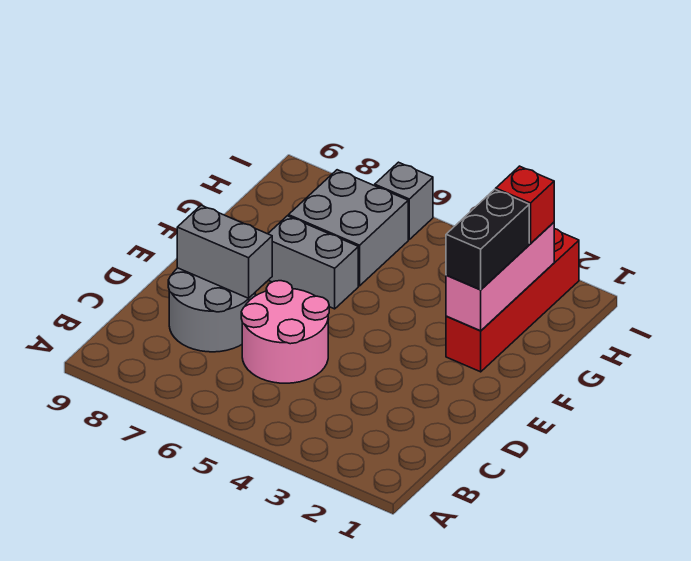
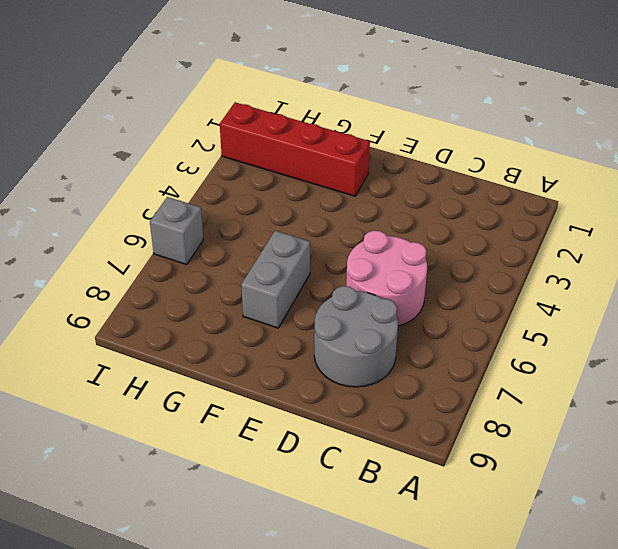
none -> grey brick G6:H7 level 1
none -> grey brick D7:D8 level 2

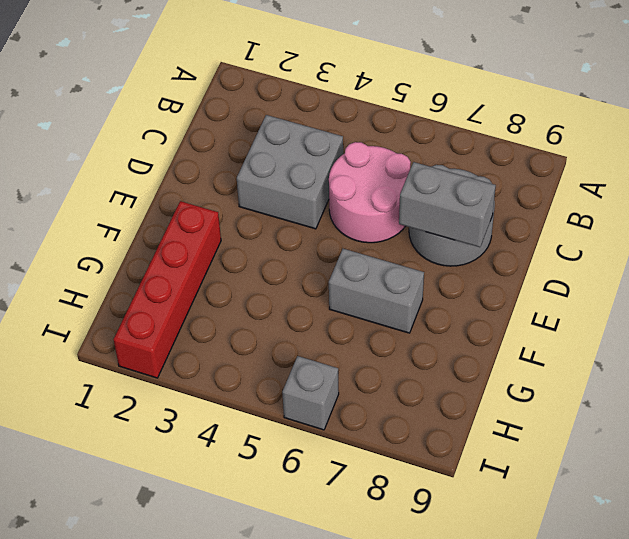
grey brick C3:D4 level 1 -> grey brick G6:H7 level 1
none -> pink brick F2:H2 level 2
none -> black brick F2:G2 level 3

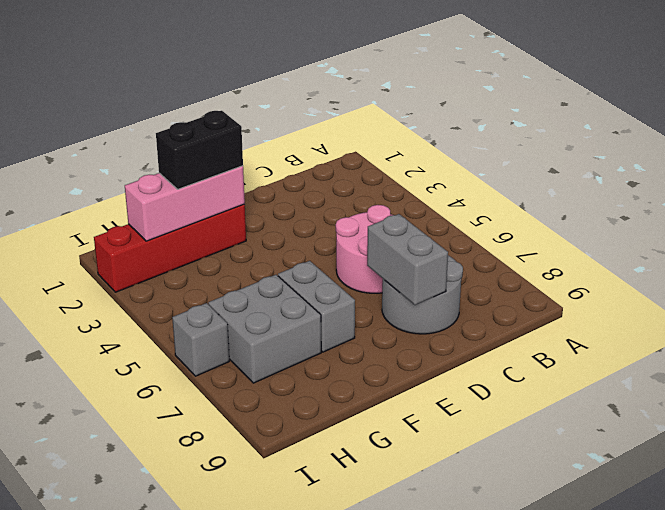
none -> red brick H2 level 3

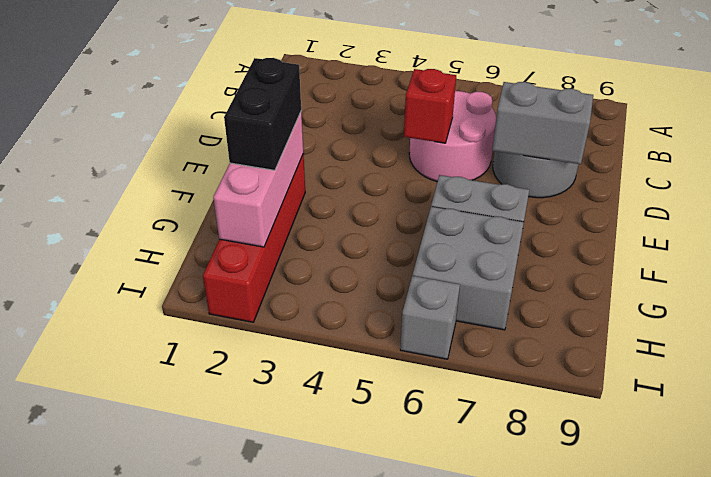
red brick D5 level 2 -> red brick H2 level 3

